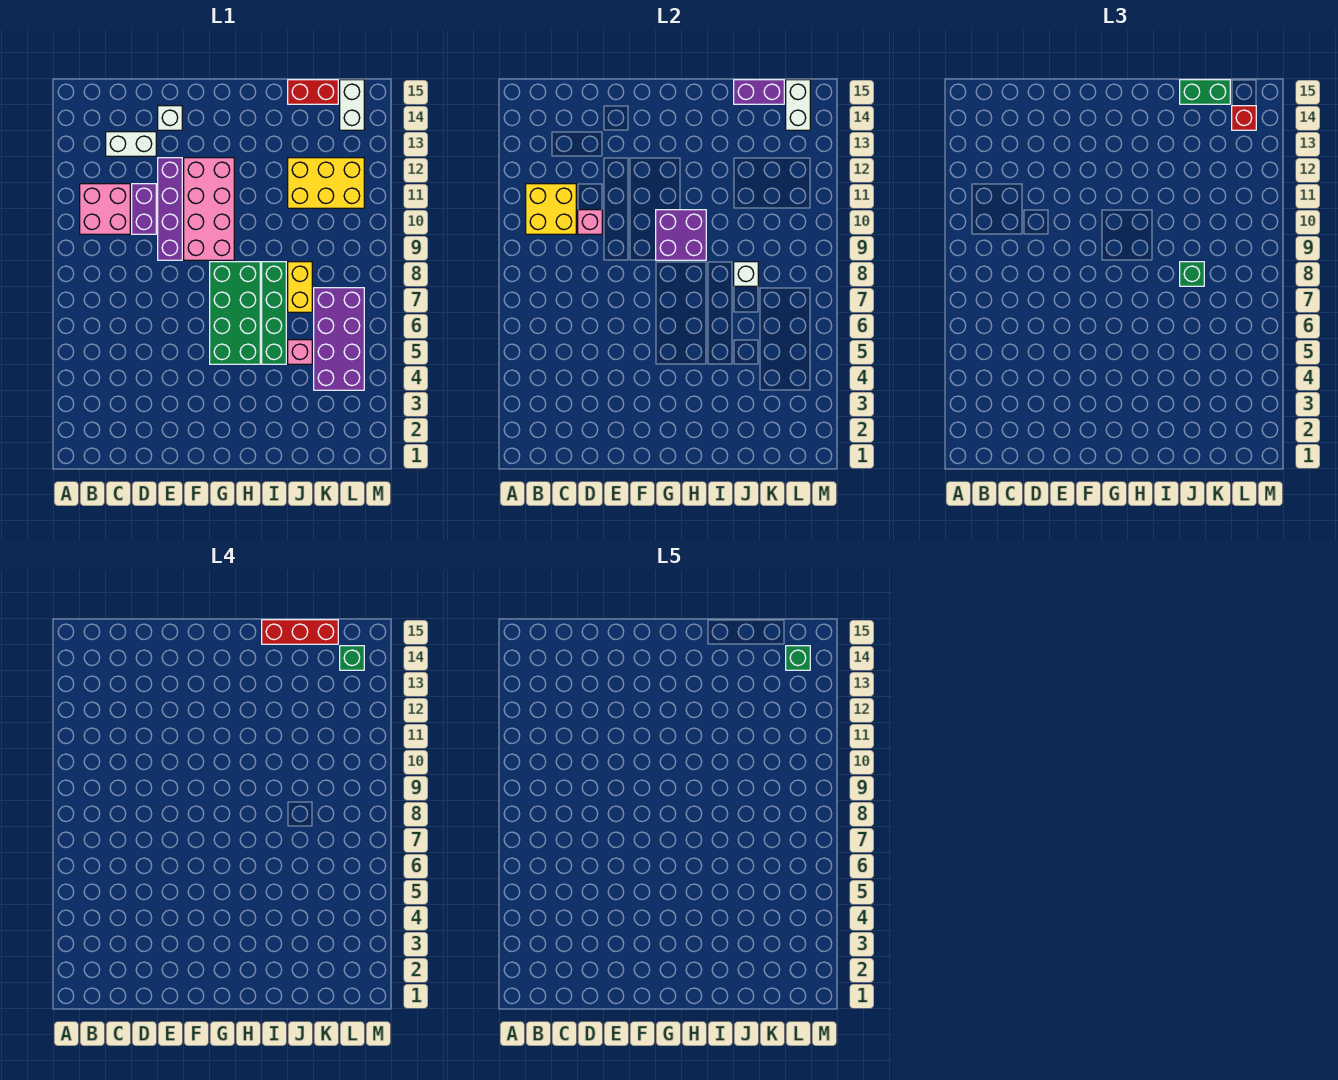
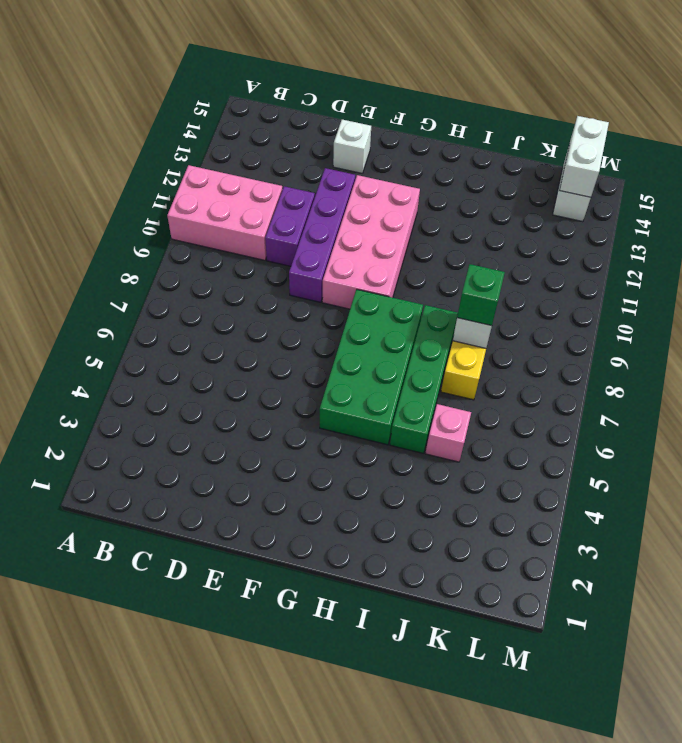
pink brick A10:C11 level 1 -> pink brick B10:C11 level 1
none -> white brick C13:D13 level 1
none -> yellow brick J11:L12 level 1
none -> red brick J15:K15 level 1

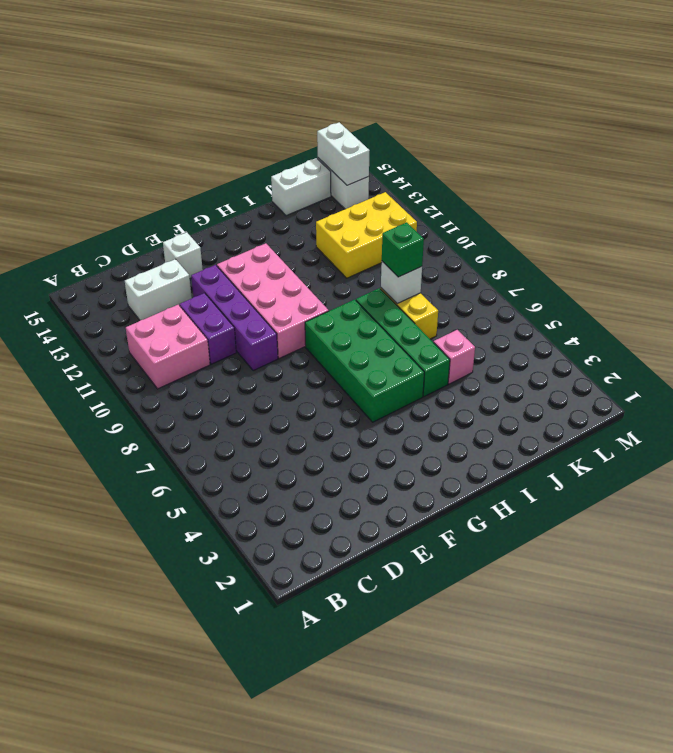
white brick J15:K15 level 1 -> red brick J15:K15 level 1
none -> purple brick K4:L7 level 1
none -> yellow brick B10:C11 level 2
none -> pink brick D10 level 2

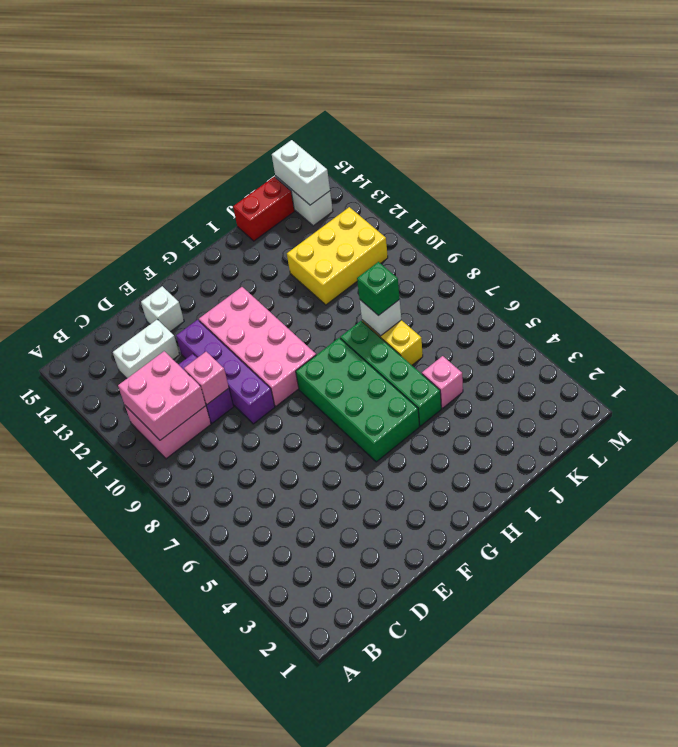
pink brick B10:C11 level 2 -> yellow brick B10:C11 level 2
none -> purple brick K4:L7 level 1
none -> purple brick G9:H10 level 2
none -> purple brick J15:K15 level 2

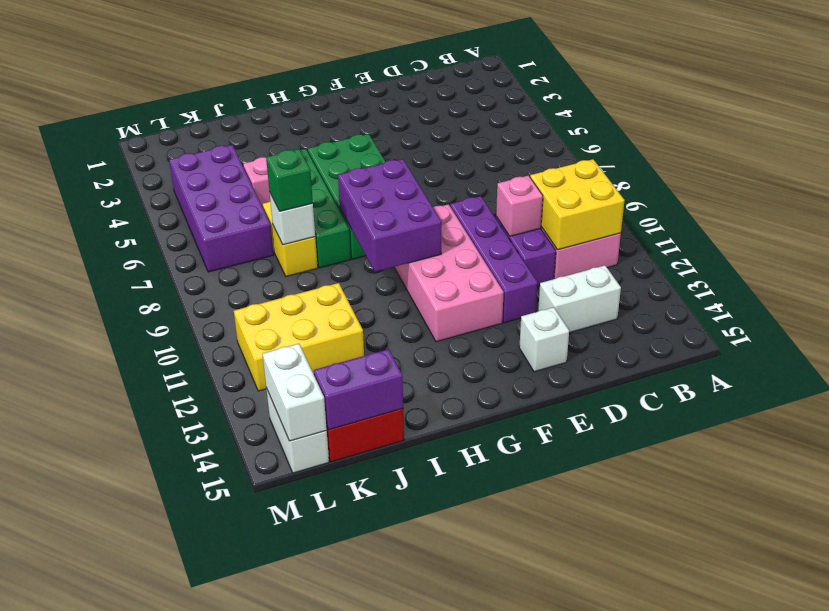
purple brick G8:H10 level 2 -> purple brick G9:H10 level 2
none -> green brick J15:K15 level 3
none -> red brick L14 level 3
none -> red brick I15:K15 level 4

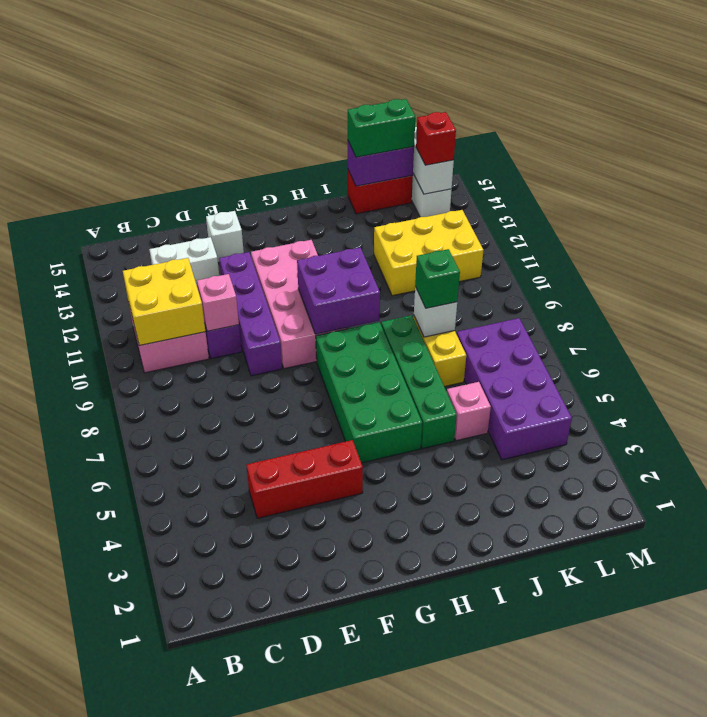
red brick D4:F4 level 1 -> red brick I15:K15 level 4
none -> green brick L14 level 4
none -> green brick L14 level 5

